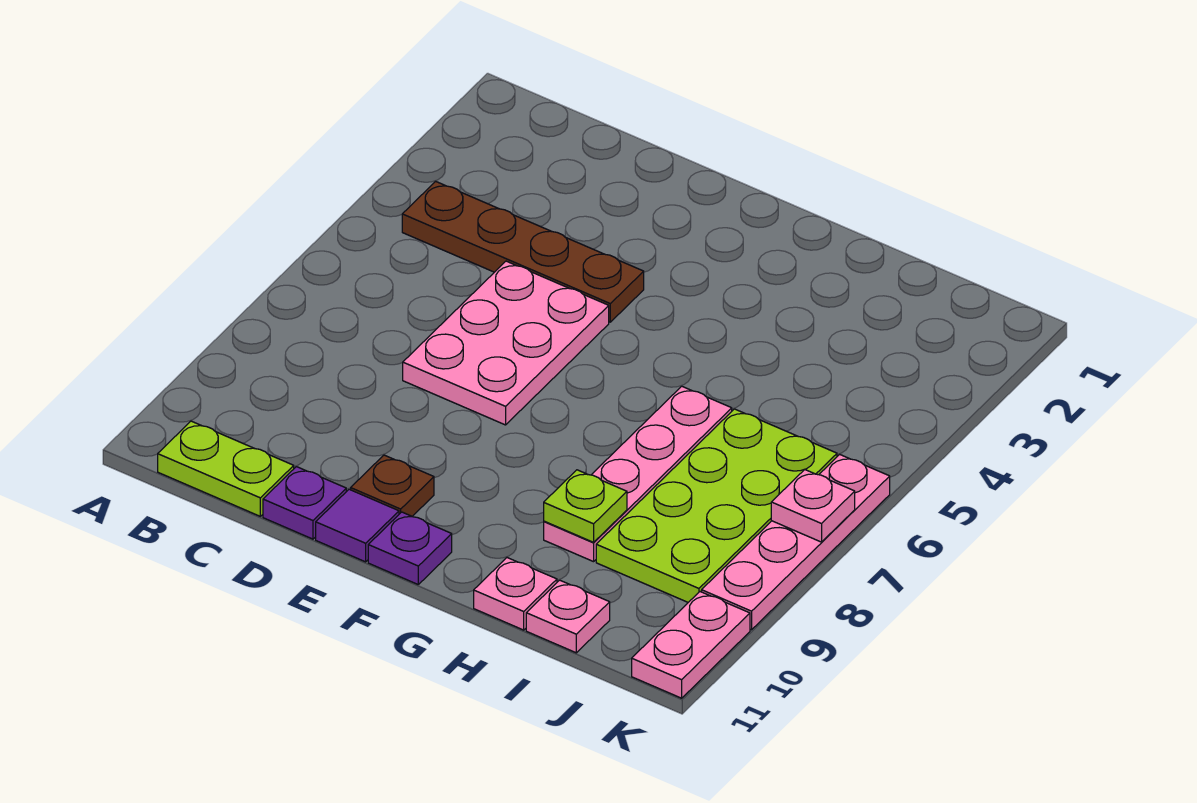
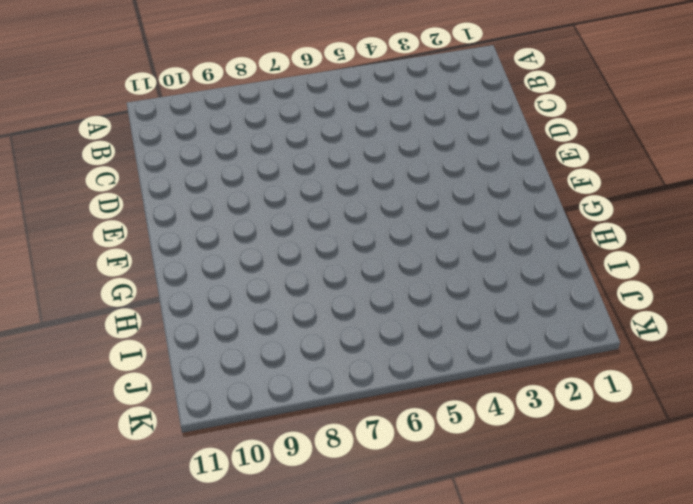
none -> brown plate B4:E4 level 1
none -> lime plate B11:C11 level 1
none -> pink plate D5:E7 level 1

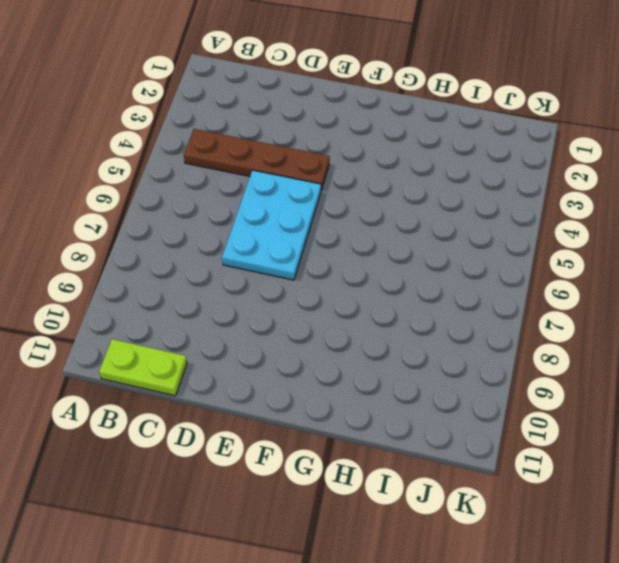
cyan plate D5:E7 level 1 -> pink plate D5:E7 level 1
none -> purple plate D11 level 1
none -> brown plate E10 level 1
none -> purple tile E11 level 1

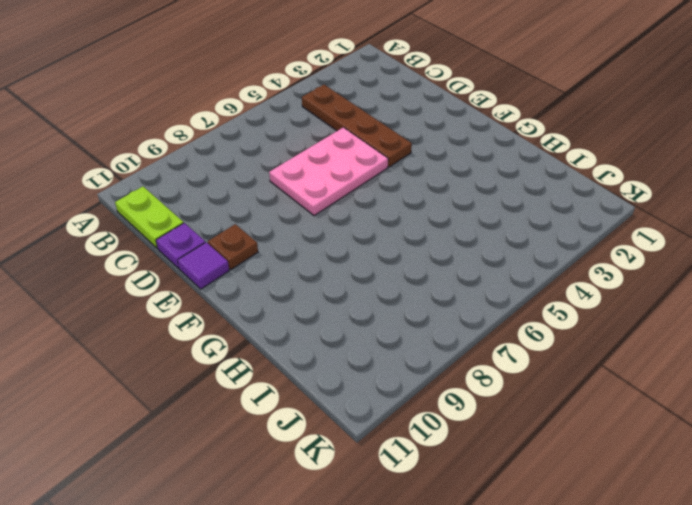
none -> purple plate F11 level 1
none -> pink plate H6:H9 level 1
none -> pink plate H11 level 1

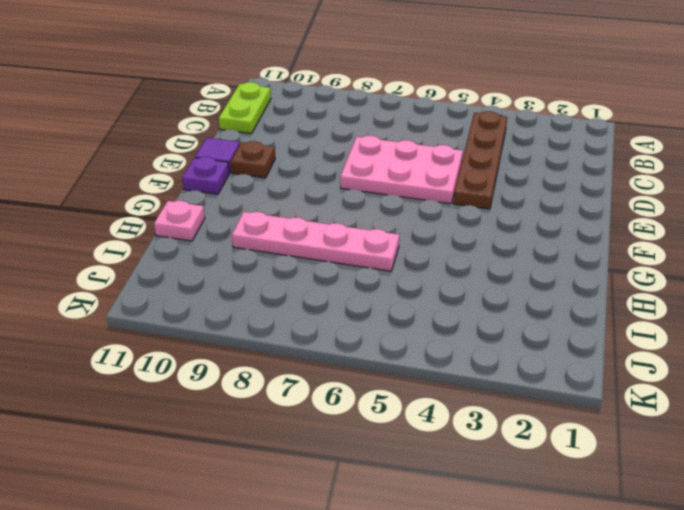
none -> purple plate D11 level 1
none -> lime plate I6:J9 level 1
none -> pink plate I11 level 1

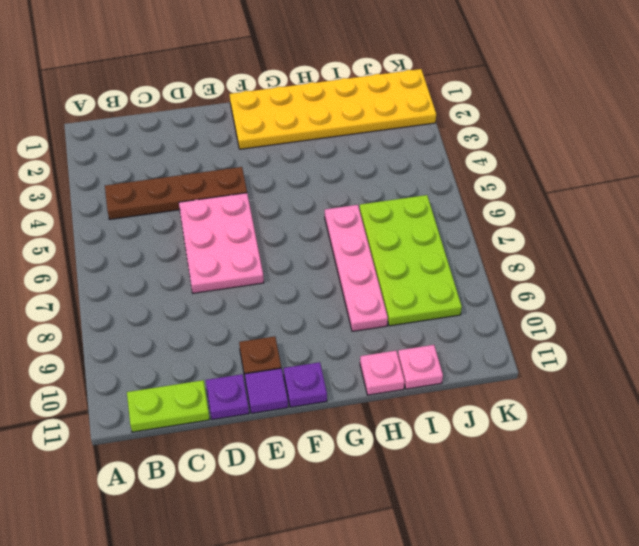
yellow plate F1:K2 level 1 -> none
none -> pink plate K6:K9 level 1
none -> pink plate K10:K11 level 1
none -> lime plate H9 level 2

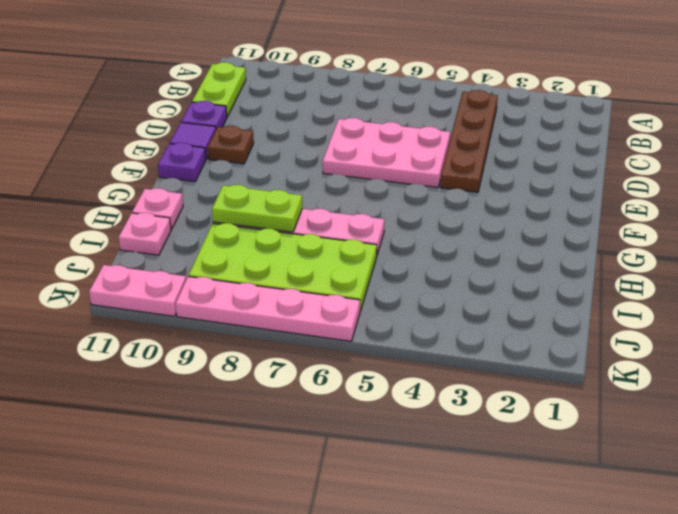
lime plate H8:H9 level 2 -> lime plate H9 level 2
none -> pink plate K7 level 2

